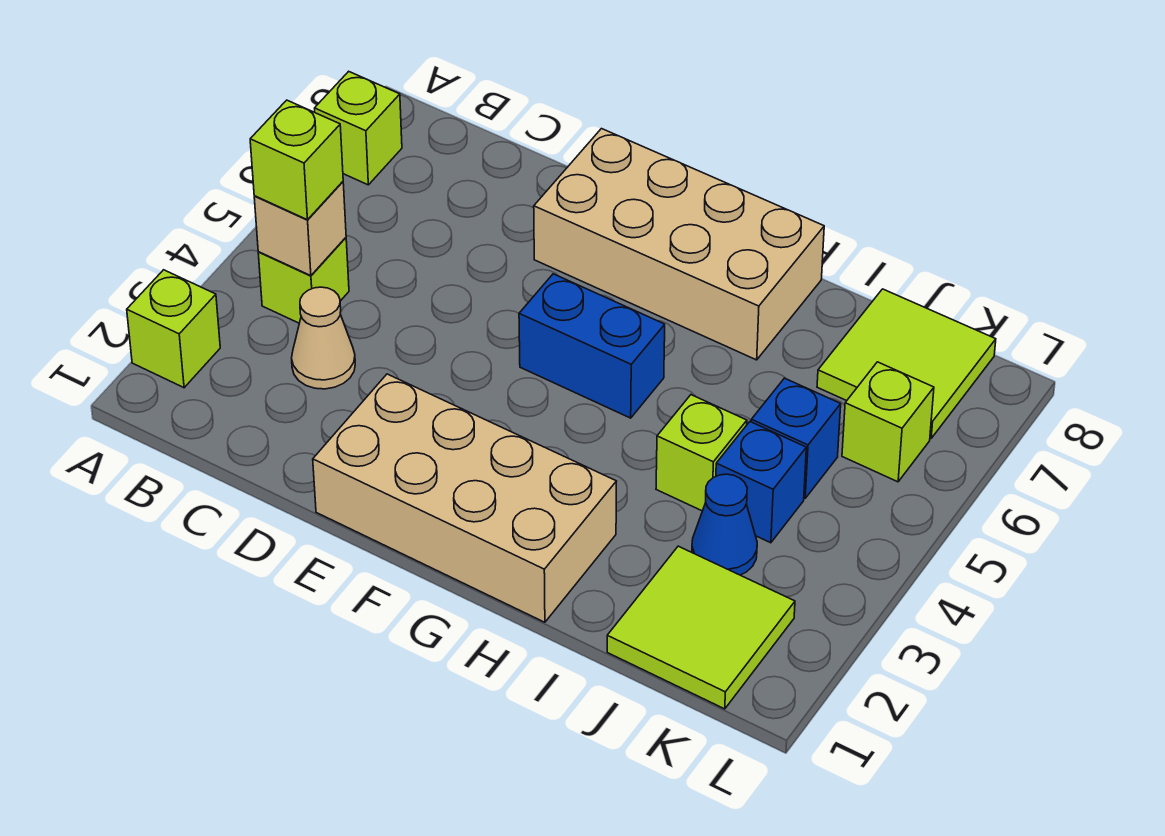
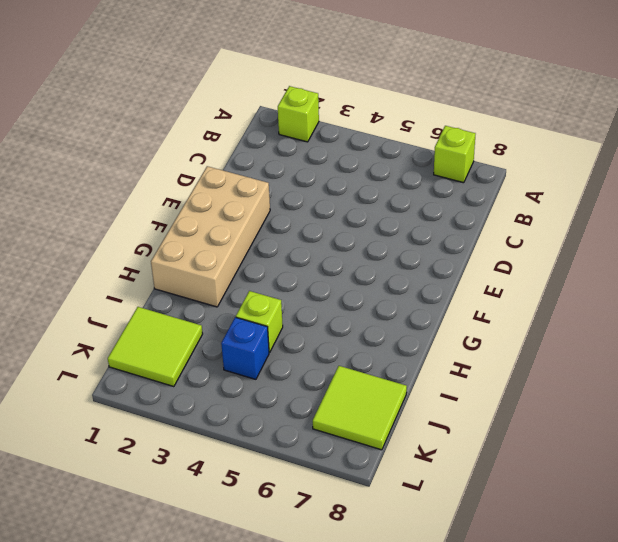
none -> lime brick B4 level 1
none -> tan cone C3 level 1
none -> tan brick E7:H8 level 1

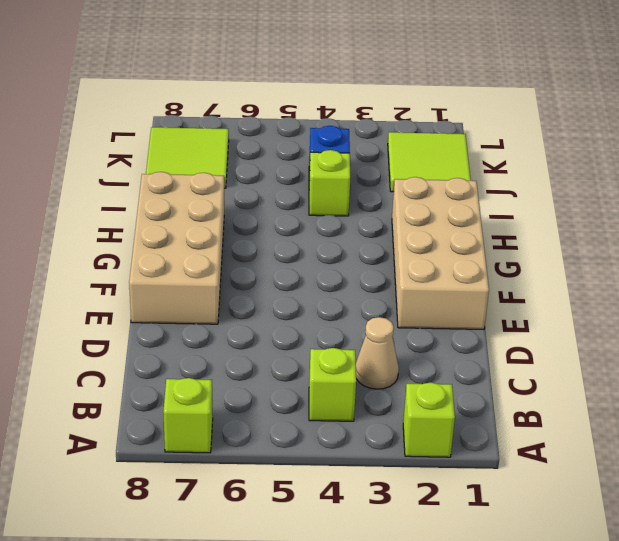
none -> blue brick F5:G5 level 1
none -> blue cone J3 level 1
none -> blue brick J5 level 1

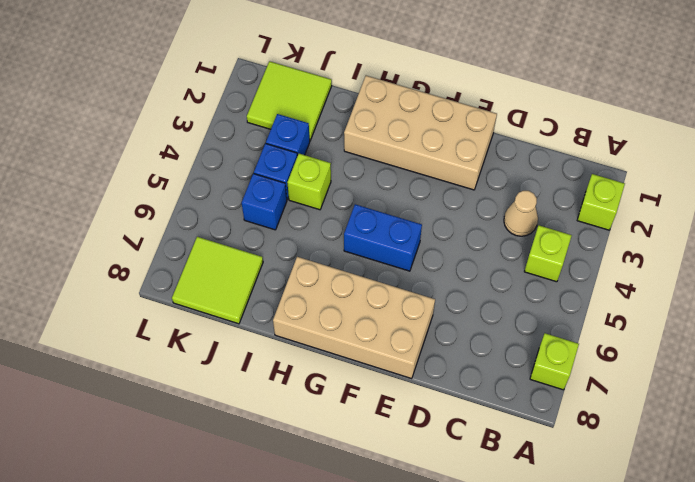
blue brick J3 level 1 -> blue cone J3 level 1
none -> lime brick K6 level 1
none -> tan brick B4 level 2
none -> lime brick B4 level 3

